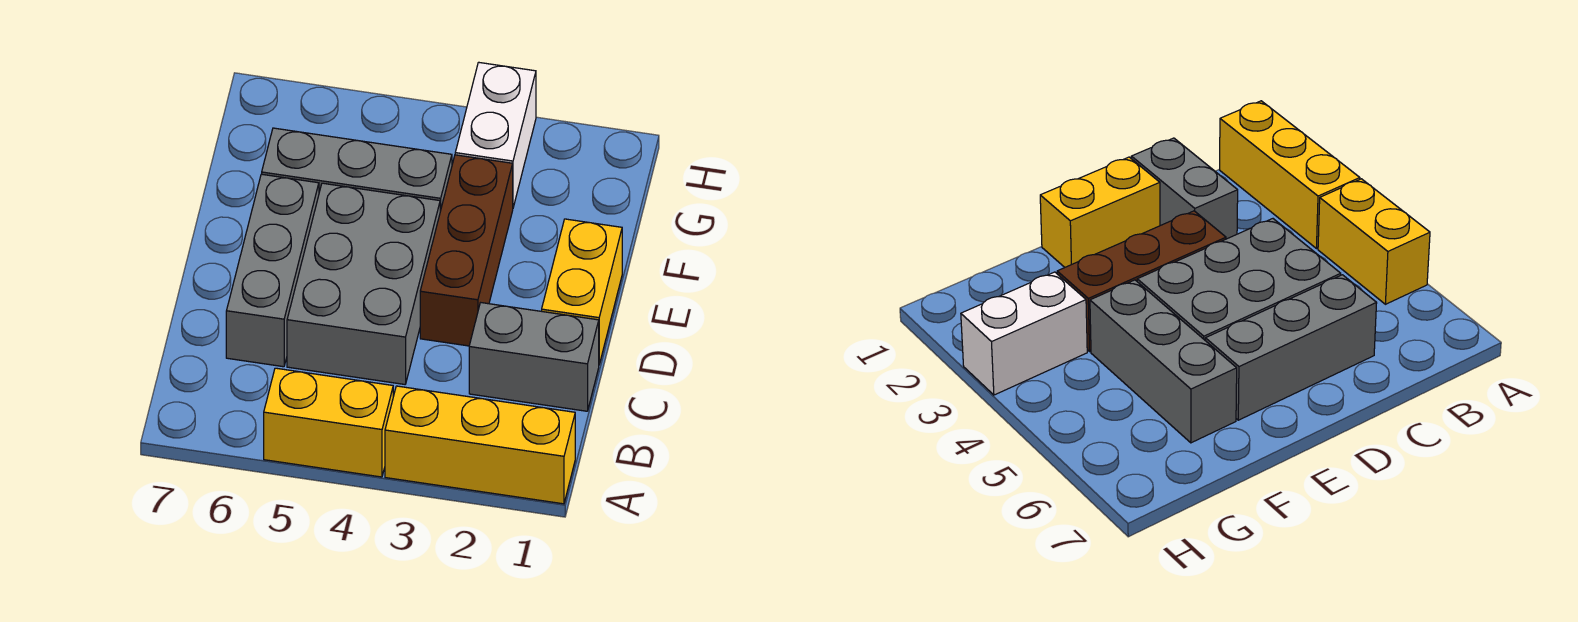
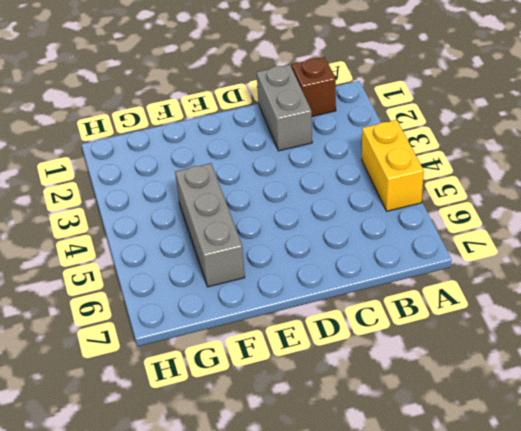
brown brick B1 level 1 -> none
none -> yellow brick A1:A3 level 1
none -> grey brick C4:E5 level 1

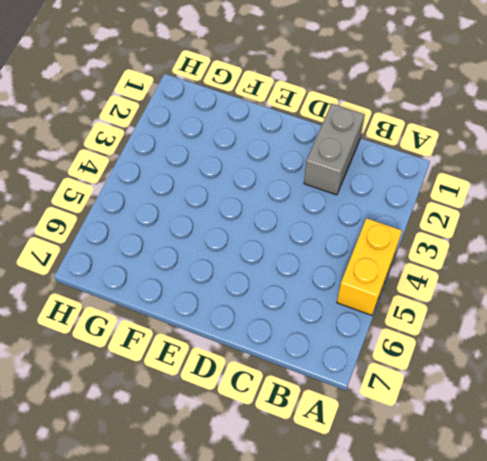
none -> yellow brick A1:A3 level 1
none -> grey brick C4:E5 level 1

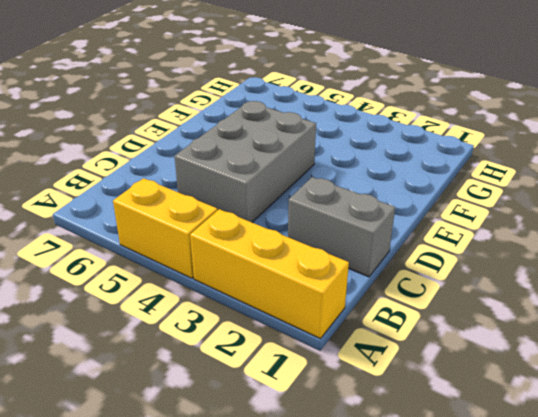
none -> grey brick C6:E6 level 1
none -> yellow brick D1:E1 level 1

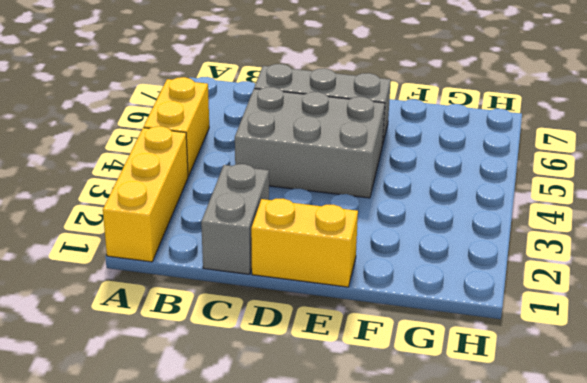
none -> brown brick D3:F3 level 1
none -> grey brick F4:F6 level 1

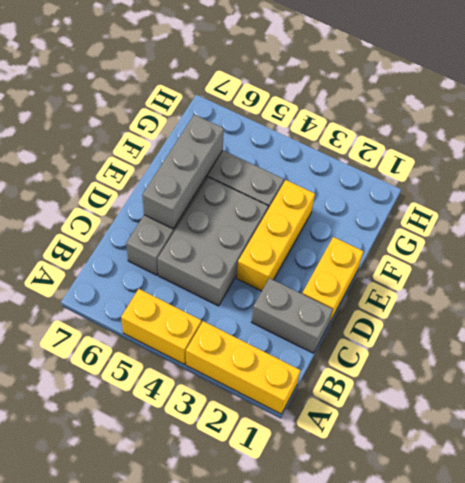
yellow brick D3:F3 level 1 -> brown brick D3:F3 level 1
grey brick D6:F6 level 2 -> none
none -> white brick G3:H3 level 1

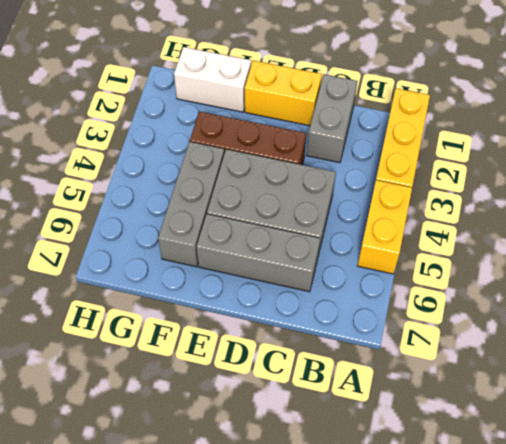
white brick F1:G1 level 1 -> white brick G3:H3 level 1

